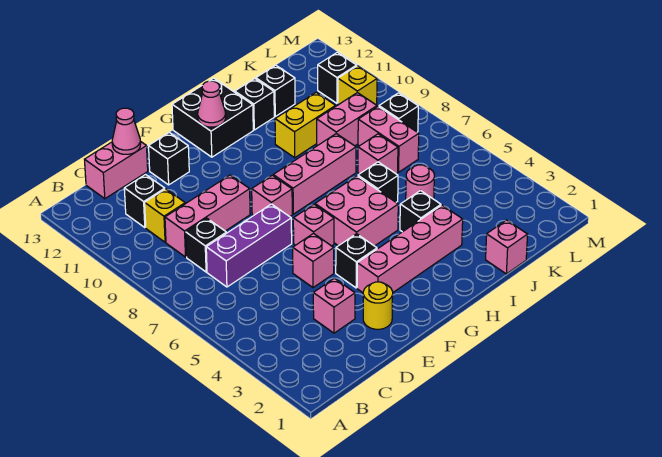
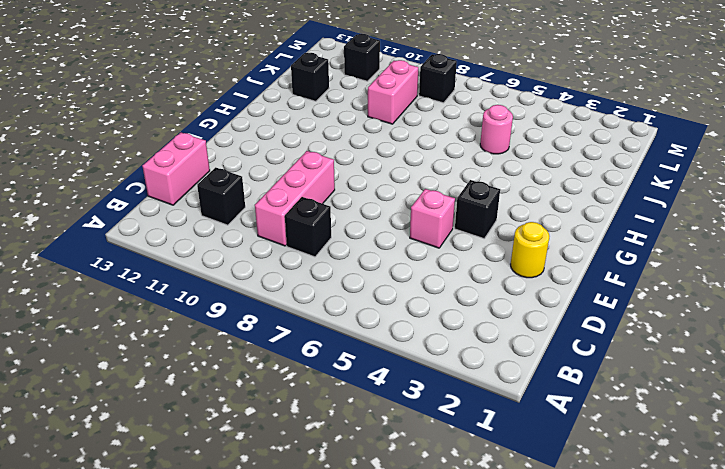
none -> purple brick C7:E7 level 1
none -> yellow brick C10 level 1
none -> pink brick D3 level 1
none -> black brick E12 level 1

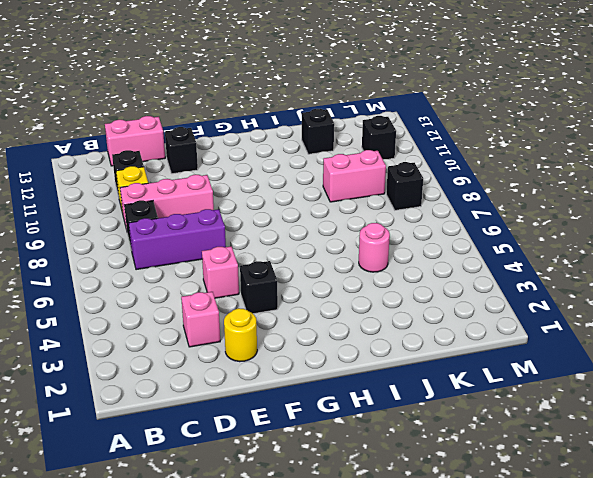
none -> pink brick F3:I3 level 1
none -> pink brick F6 level 1
none -> pink brick F8 level 1
none -> pink brick G5:H6 level 1

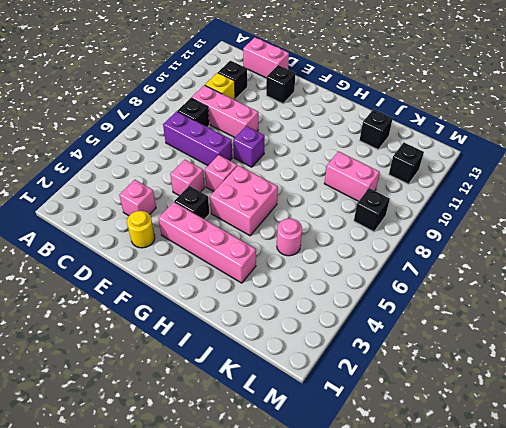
purple brick F8 level 1 -> pink brick F8 level 1
none -> pink brick G8:I8 level 1
none -> black brick G12:H13 level 1
none -> black brick I4 level 1
none -> black brick I6 level 1

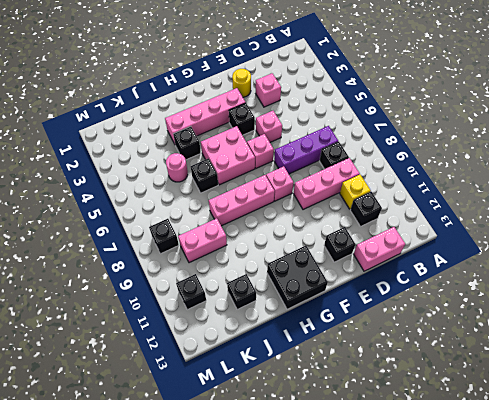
none -> yellow brick I10:J10 level 1
none -> black brick I12 level 1
none -> pink brick J1 level 1
none -> pink brick J7 level 1

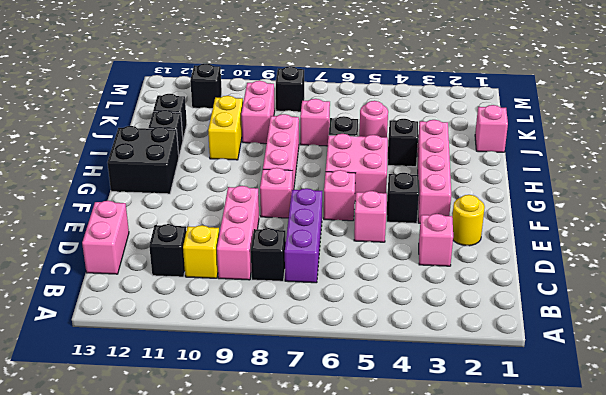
none -> black brick E12 level 1
none -> pink brick K7:K8 level 1
none -> yellow brick L10 level 1
none -> pink cone D13 level 2

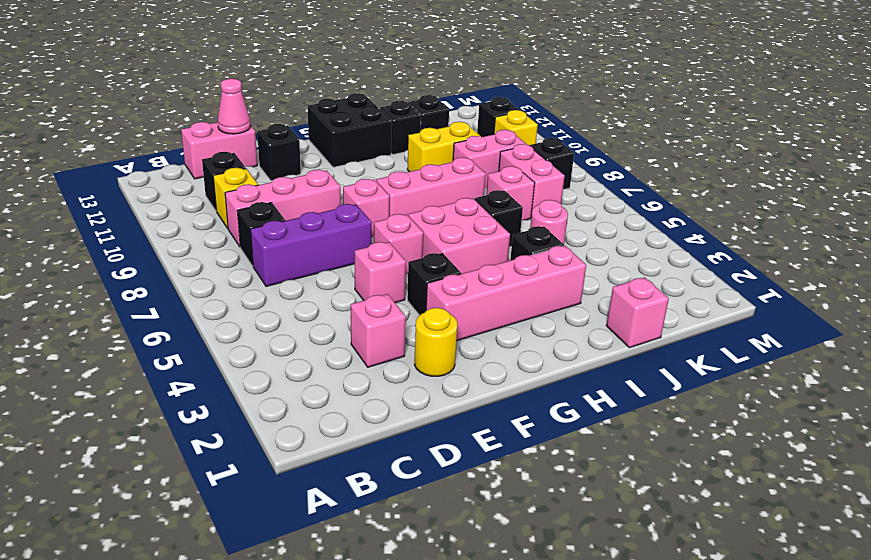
none -> pink cone G12 level 2

